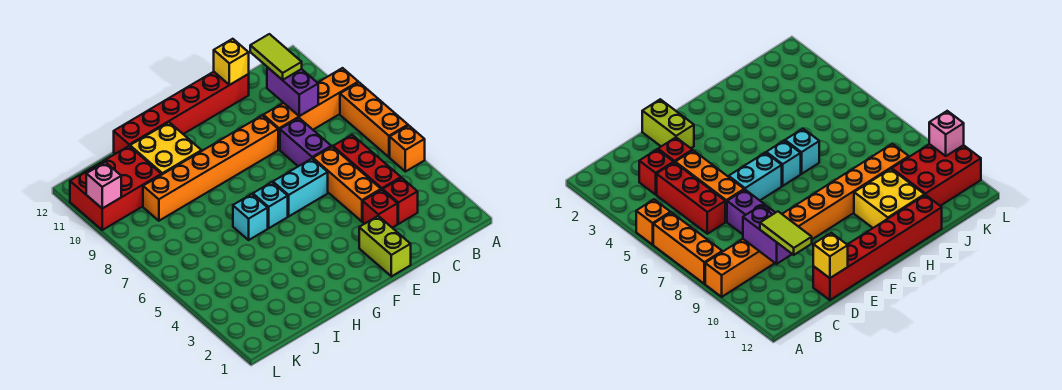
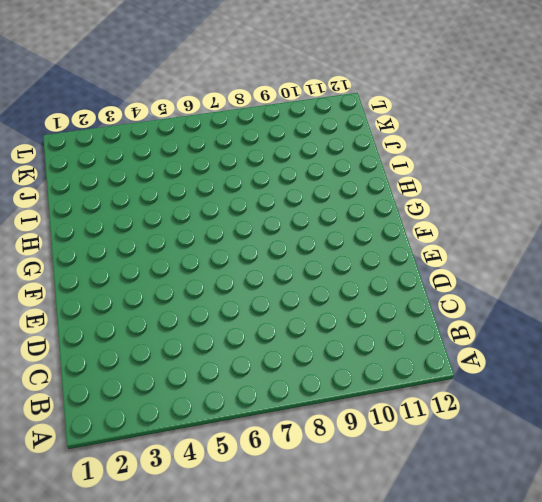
none -> orange brick A5 level 1
none -> orange brick A6:A8 level 1
none -> orange brick A9:D9 level 1

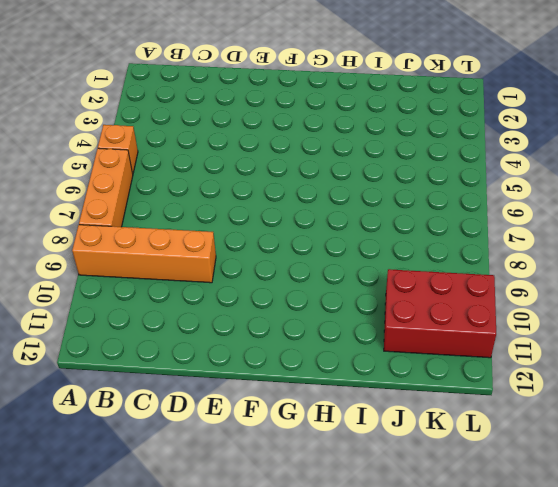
none -> red brick C3 level 1
none -> red brick C4:C6 level 1
none -> red brick D3 level 1

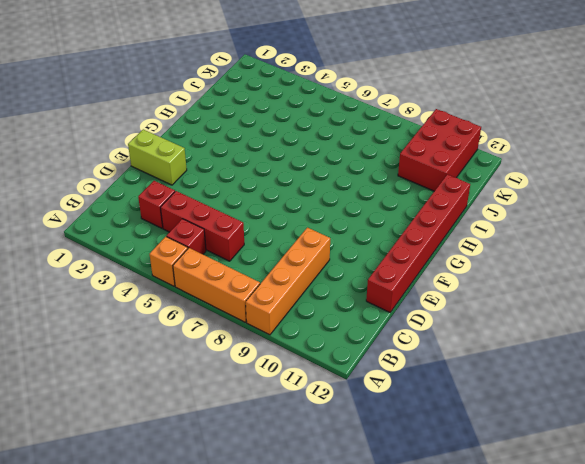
red brick B5 level 1 -> red brick D3 level 1
none -> orange brick D4:D6 level 1
none -> purple brick D7:D8 level 1
none -> cyan brick E6:F6 level 1

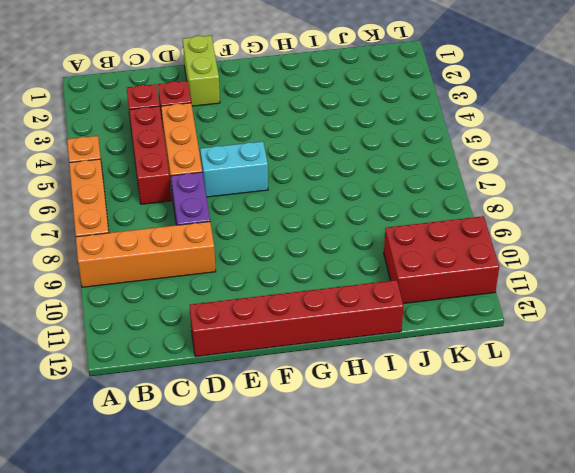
none -> orange brick E9:J9 level 1
none -> cyan brick G6 level 1
none -> cyan brick H6 level 1

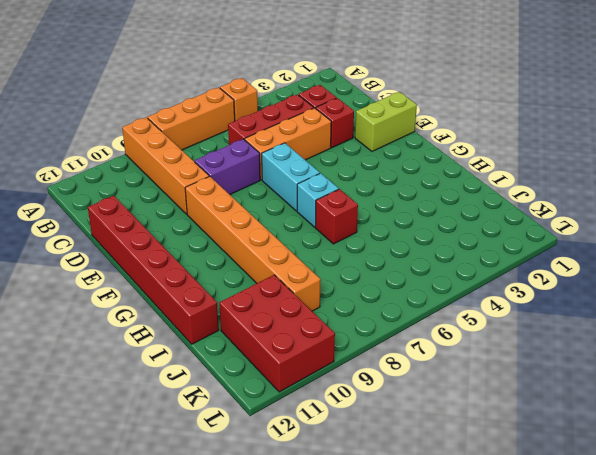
red brick H6 level 1 -> cyan brick H6 level 1
none -> yellow brick H10:I11 level 1
none -> purple brick C9:C10 level 2
none -> yellow brick D12 level 2

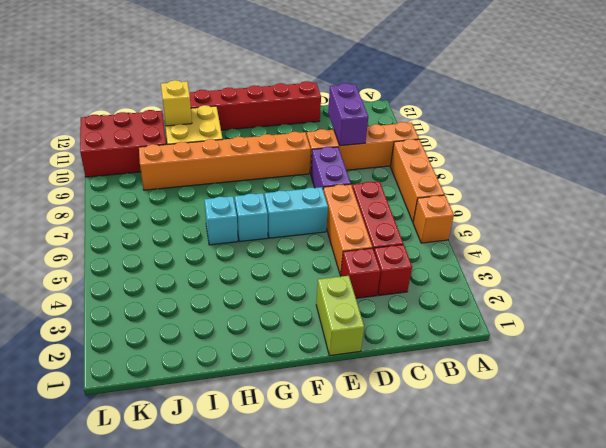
yellow brick I11 level 2 -> yellow brick D12 level 2
none -> pink brick L10 level 2
none -> lime tile C10:C11 level 3

